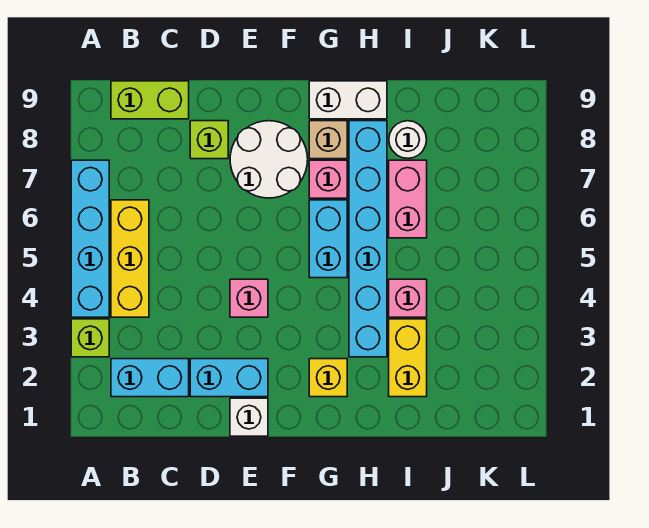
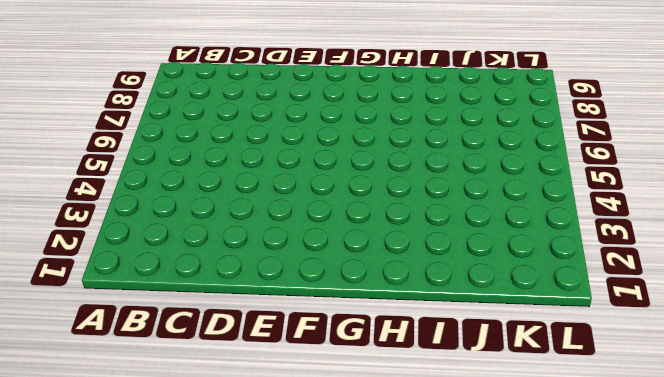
none -> lime brick A3 level 1
none -> cyan brick A4:A7 level 1
none -> cyan brick B2:C2 level 1

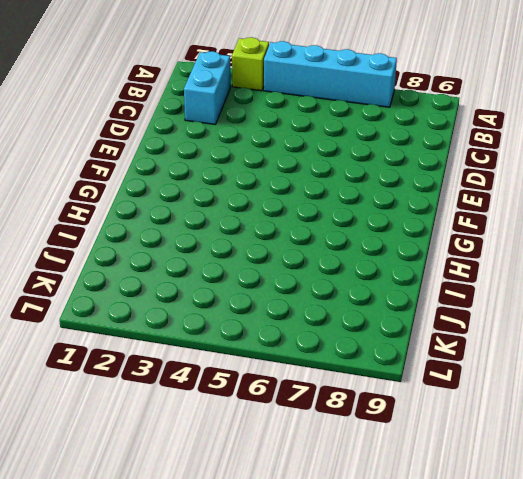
none -> yellow brick B4:B6 level 1
none -> lime brick B9:C9 level 1
none -> cyan brick D2:E2 level 1

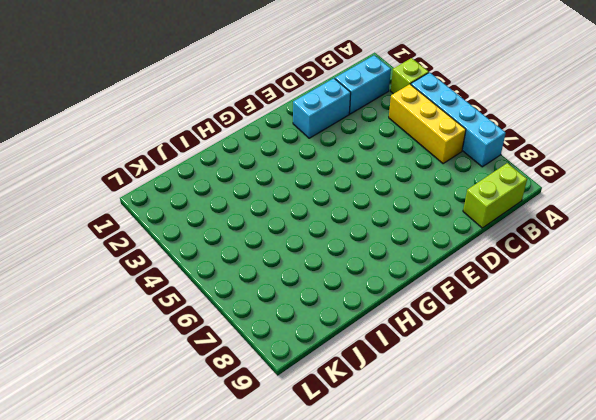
none -> lime brick D8 level 1
none -> white brick E1 level 1
none -> pink brick E4 level 1

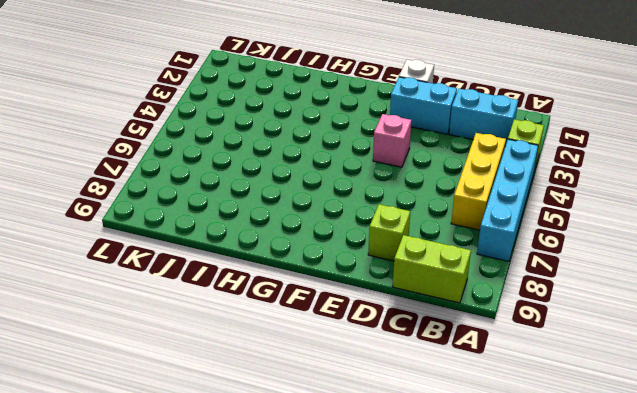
none -> white round brick E7:F8 level 1
none -> yellow brick G2 level 1
none -> cyan brick G5:G6 level 1

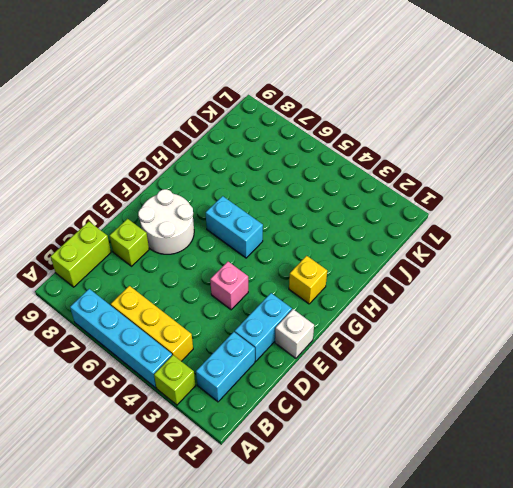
none -> pink brick G7 level 1
none -> tan brick G8 level 1
none -> white brick G9:H9 level 1

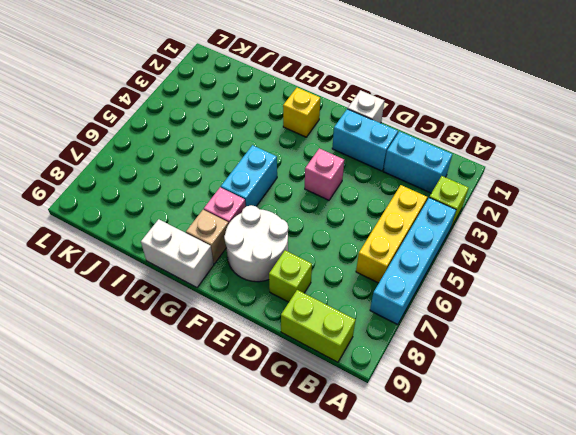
none -> cyan brick H3:H8 level 1
none -> yellow brick I2:I3 level 1
none -> pink brick I4 level 1

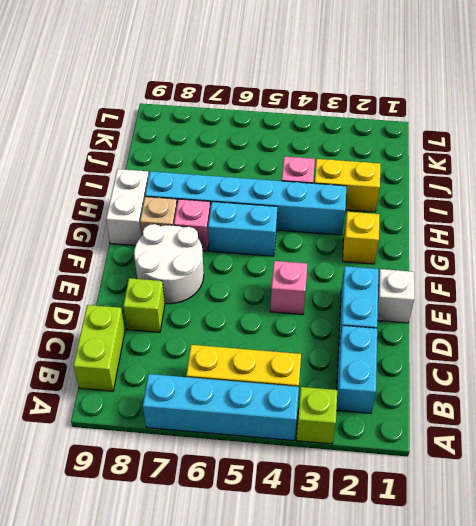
none -> pink brick I6:I7 level 1
none -> white round brick I8 level 1

